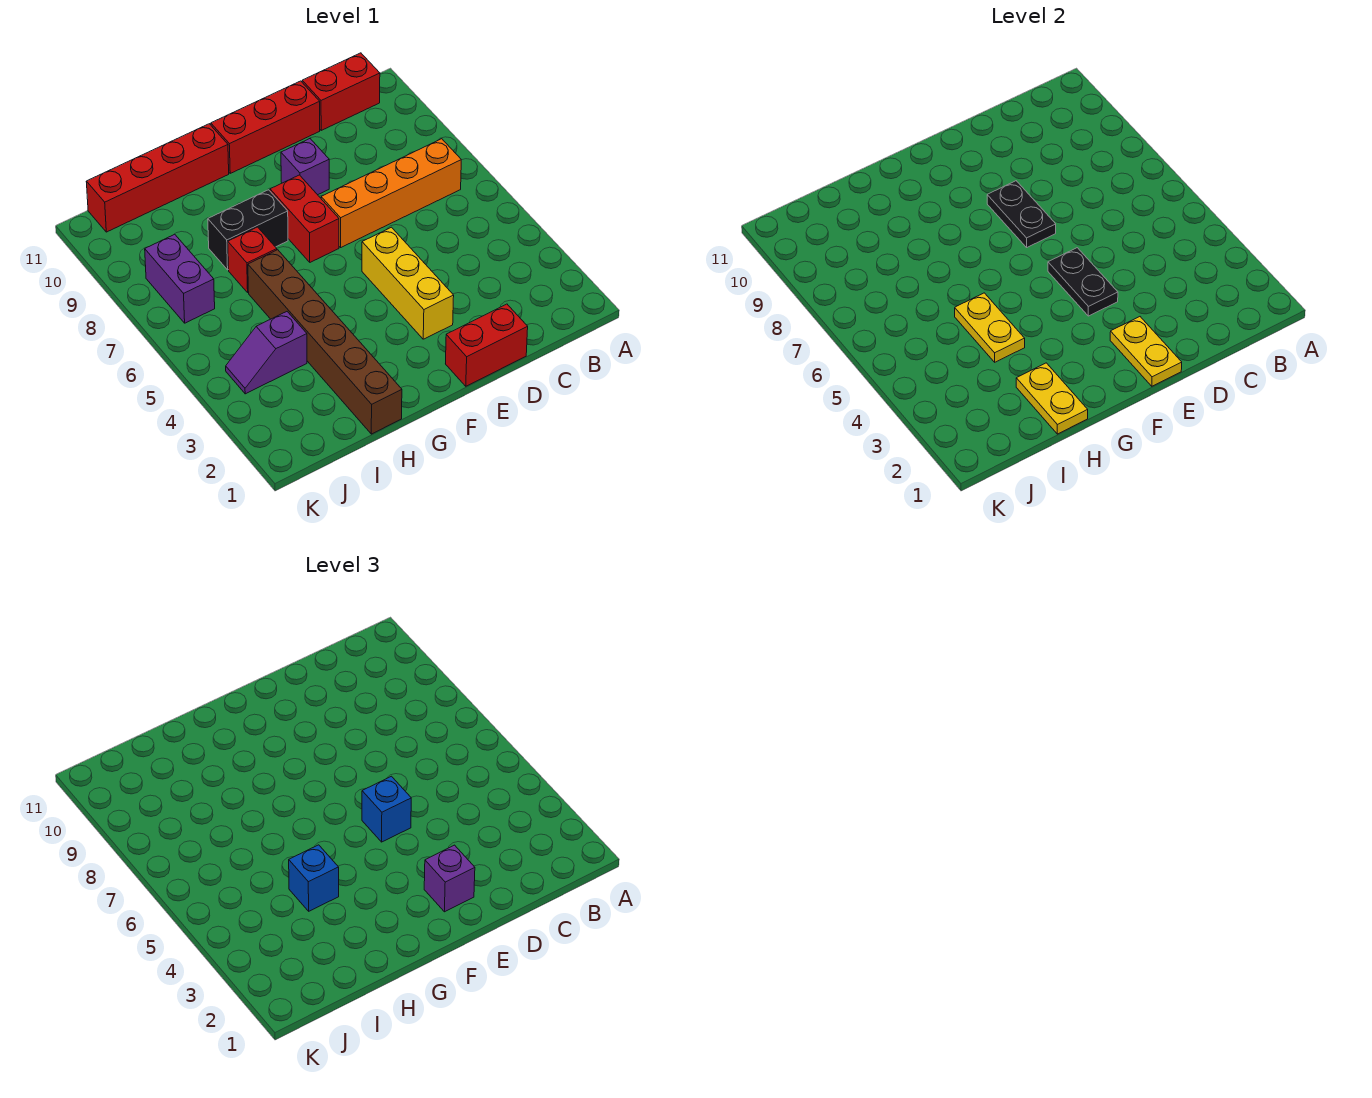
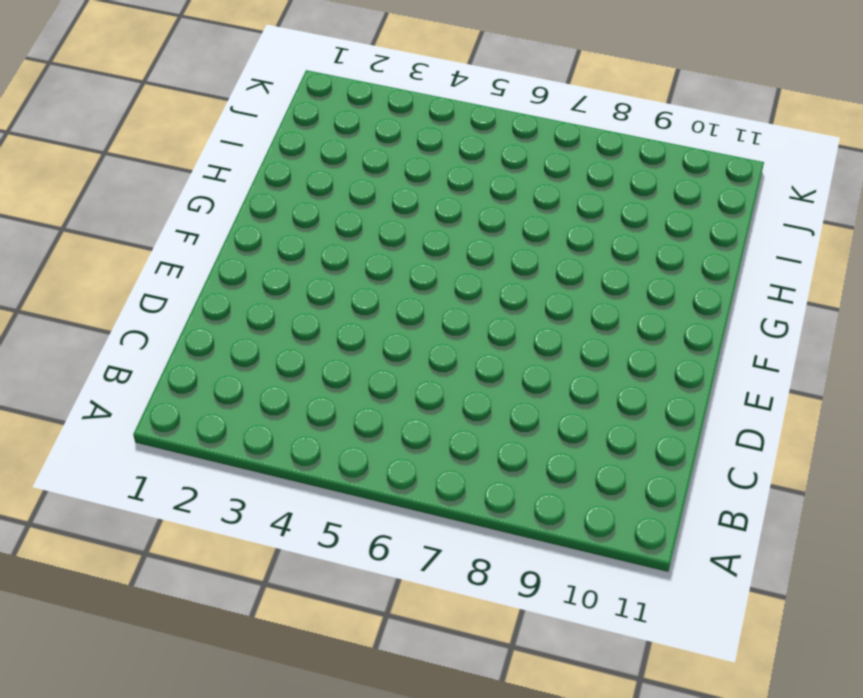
none -> orange brick B7:E7 level 1
none -> red brick B11:C11 level 1
none -> red brick D1:E1 level 1

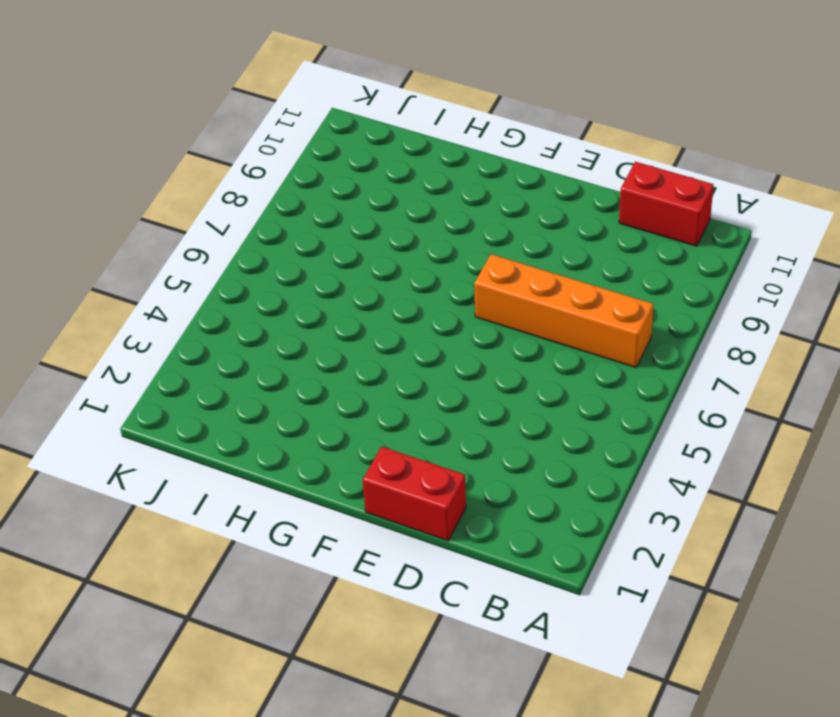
none -> red brick D11:F11 level 1
none -> yellow brick E3:E5 level 1
none -> purple brick E9 level 1

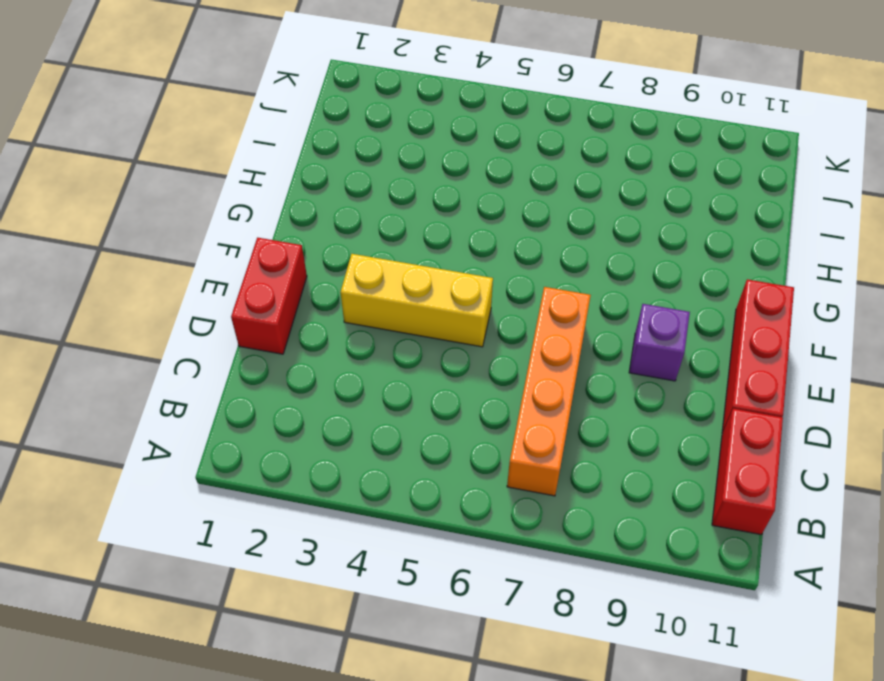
none -> red brick F7:F8 level 1
none -> black brick G8:H8 level 1
none -> red brick G11:J11 level 1

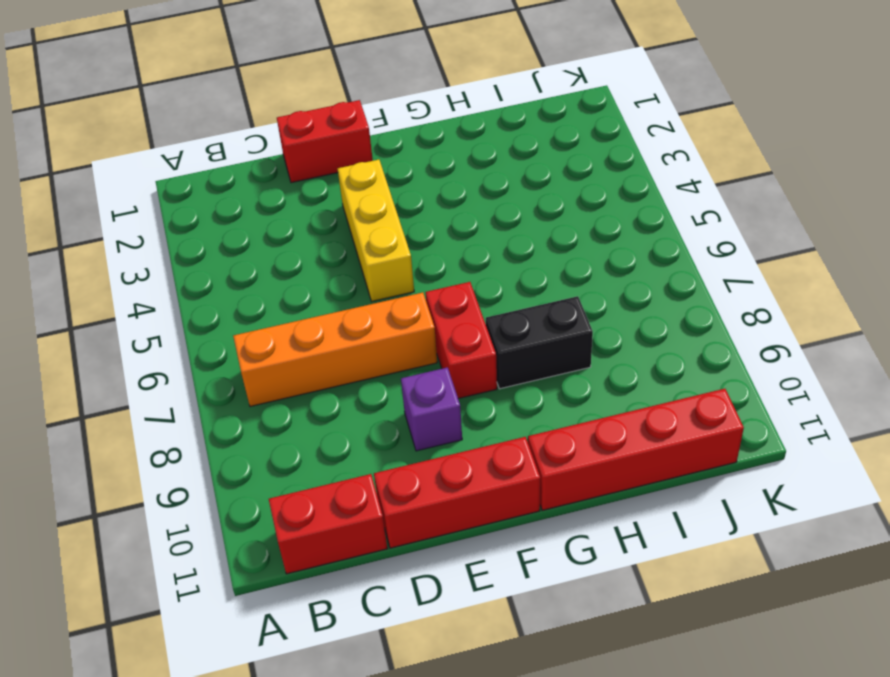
none -> brown brick H1:H6 level 1
none -> red brick H7 level 1
none -> purple slope I4:J4 level 1 top I

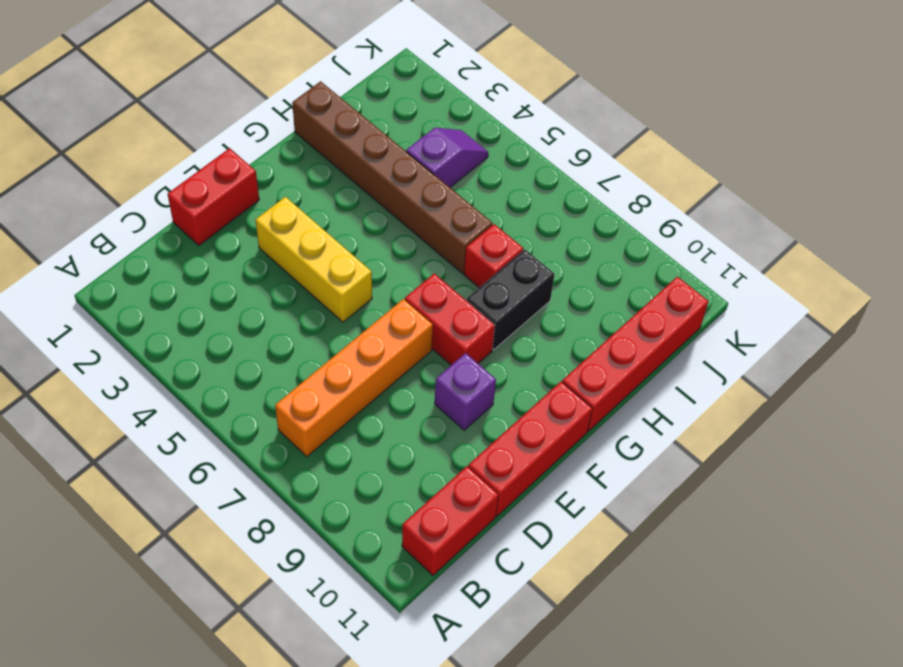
none -> purple brick J7:J8 level 1
none -> yellow plate E1:E2 level 2
none -> black plate E4:E5 level 2

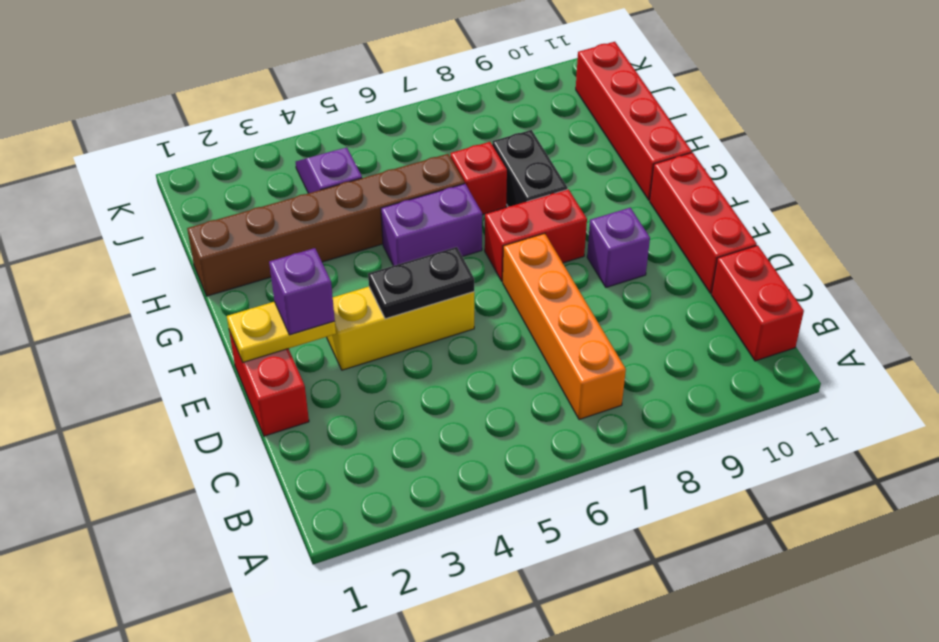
purple brick G5:G6 level 1 -> purple brick J7:J8 level 1
none -> black plate E7:E8 level 2
none -> yellow plate H1:H2 level 2
none -> yellow plate H4:H5 level 2

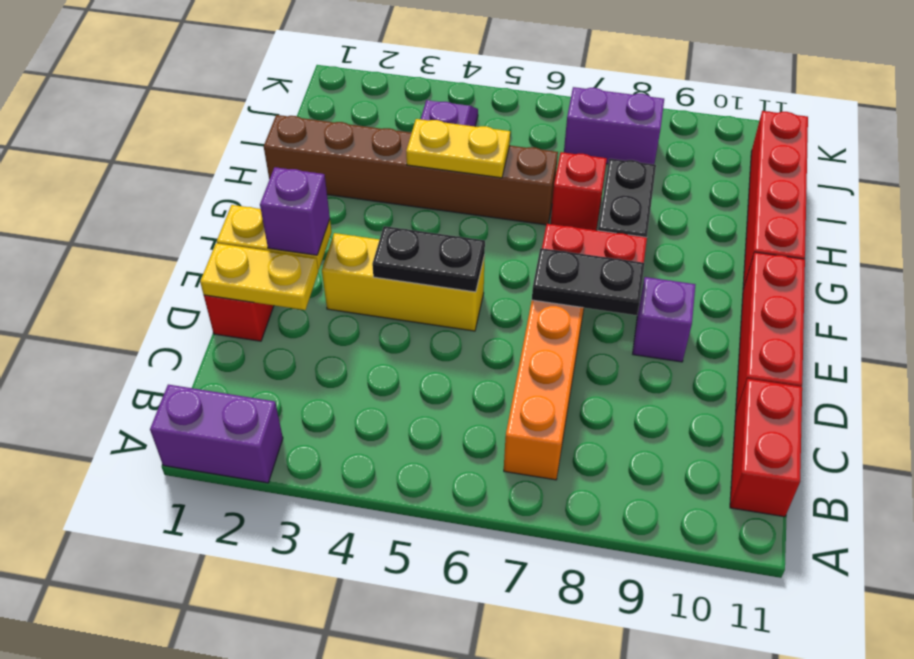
purple brick A1:A2 level 1 -> none
yellow plate D1:D2 level 2 -> yellow plate H1:H2 level 2
none -> blue brick E5 level 3
none -> blue brick H4 level 3

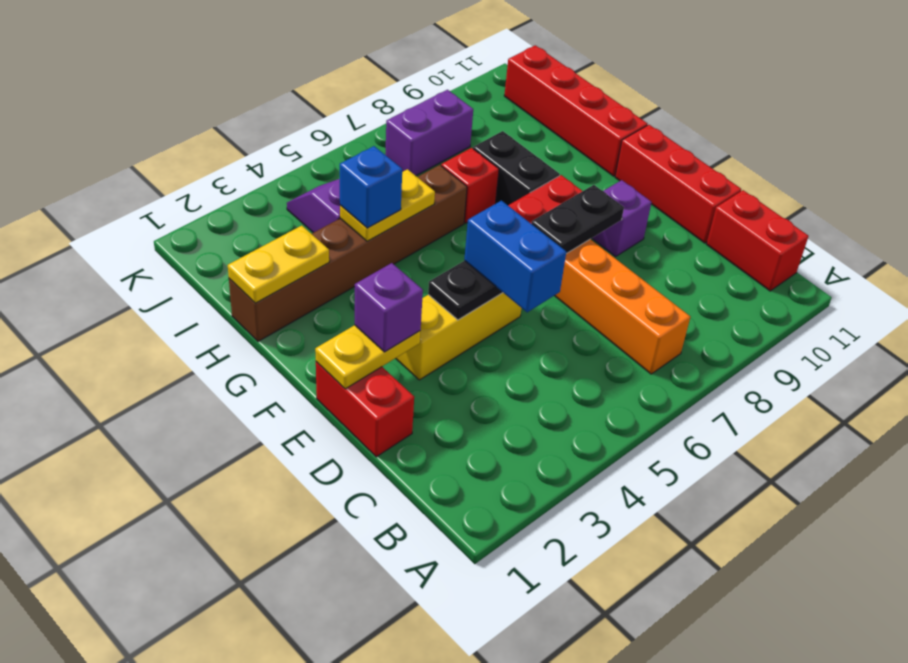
blue brick D5:E5 level 3 -> blue brick E5 level 3

